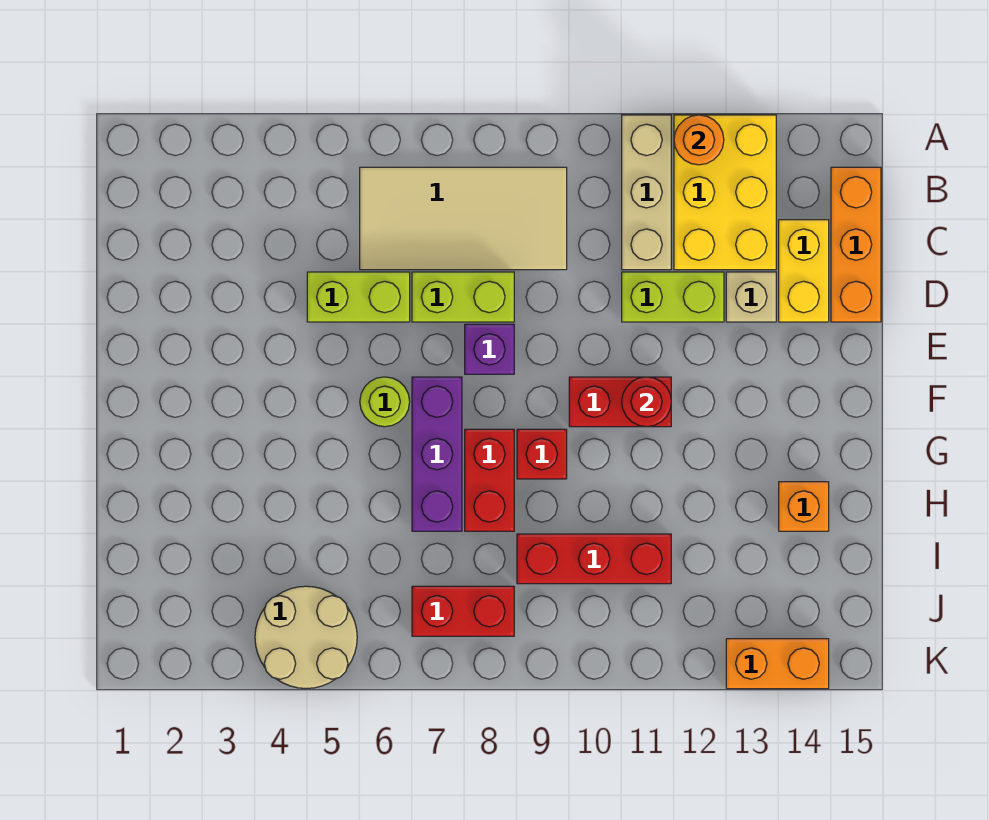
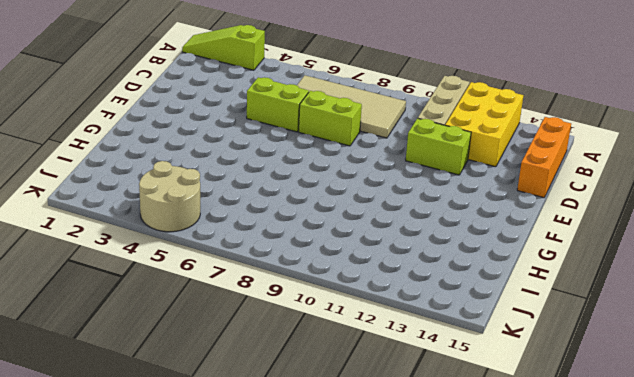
lime slope A1:A3 level 1 top 3 -> none
none -> yellow brick C14:D14 level 1
none -> tan brick D13 level 1
none -> purple brick E8 level 1

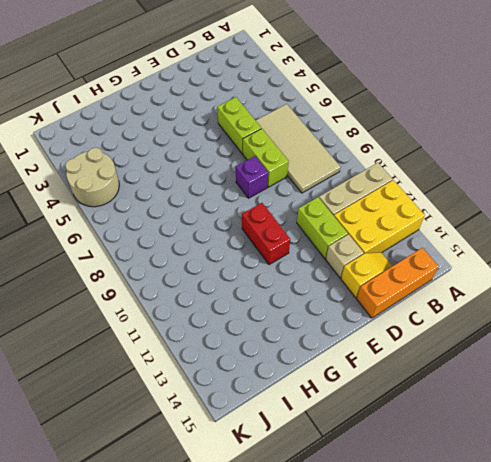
yellow slope C14:D14 level 1 top D -> yellow brick C14:D14 level 1
none -> lime round brick F6 level 1
none -> purple brick F7:H7 level 1
none -> red brick G8:H8 level 1

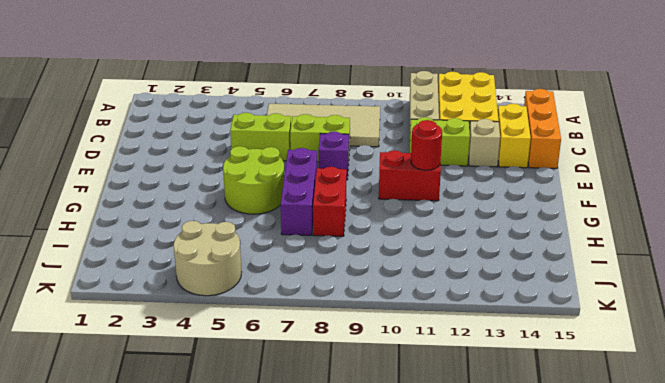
lime round brick F5:G6 level 1 -> lime round brick F6 level 1
none -> red brick G9 level 1
none -> orange brick H14 level 1
none -> red brick I9:I11 level 1

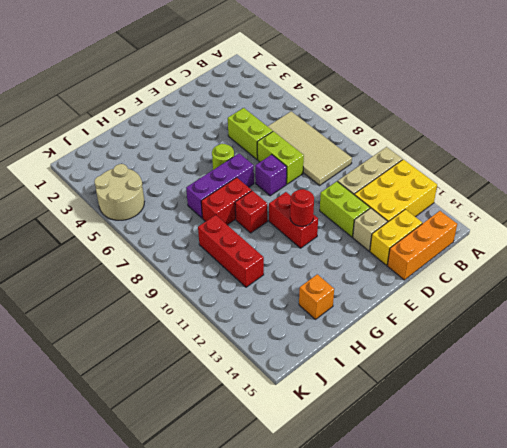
none -> red brick J7:J8 level 1
none -> orange brick K13:K14 level 1
none -> orange round brick A12 level 2

